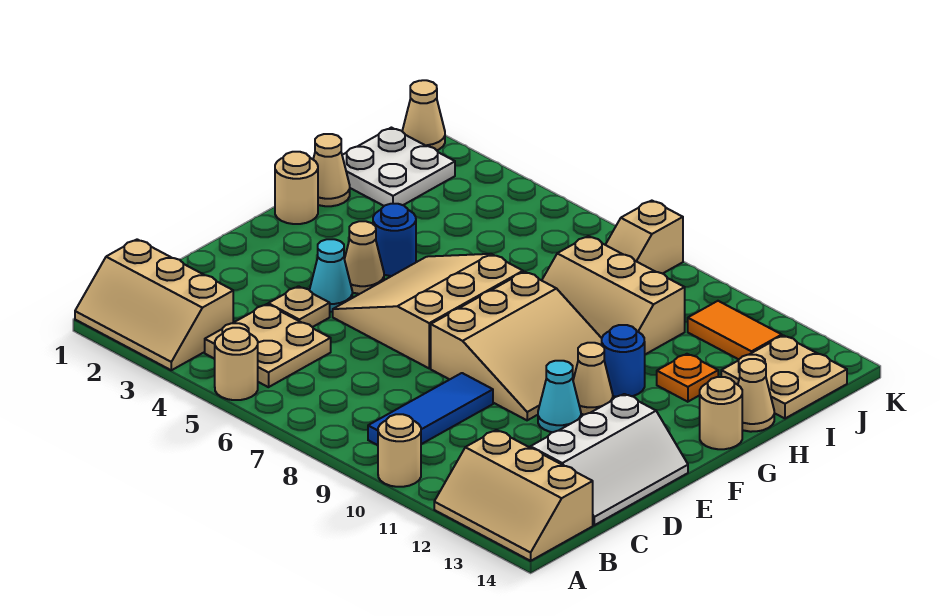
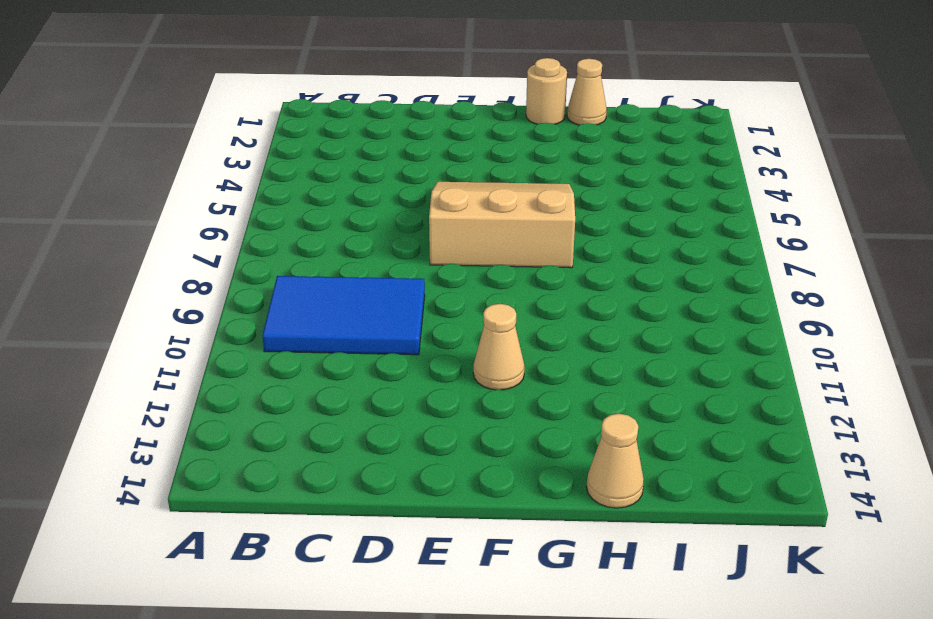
blue tile B9:D10 level 1 -> blue tile B9:D9 level 1
none -> tan slope A1:B3 level 1 top B
none -> tan round brick A5 level 1
none -> tan round brick A10 level 1

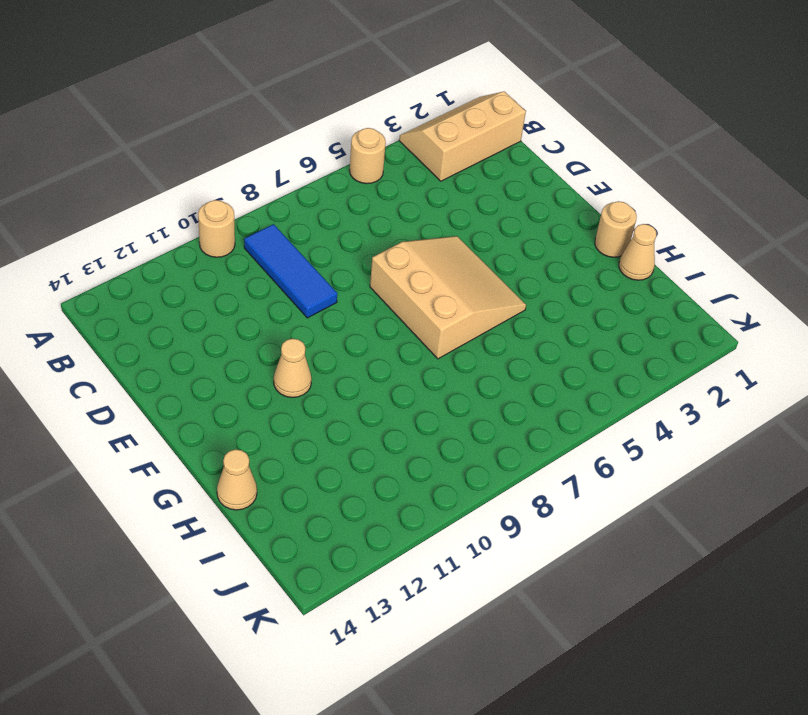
none -> tan slope A12:B14 level 1 top B
none -> tan plate B4:C5 level 1
none -> white slope C13:E14 level 1 top 13

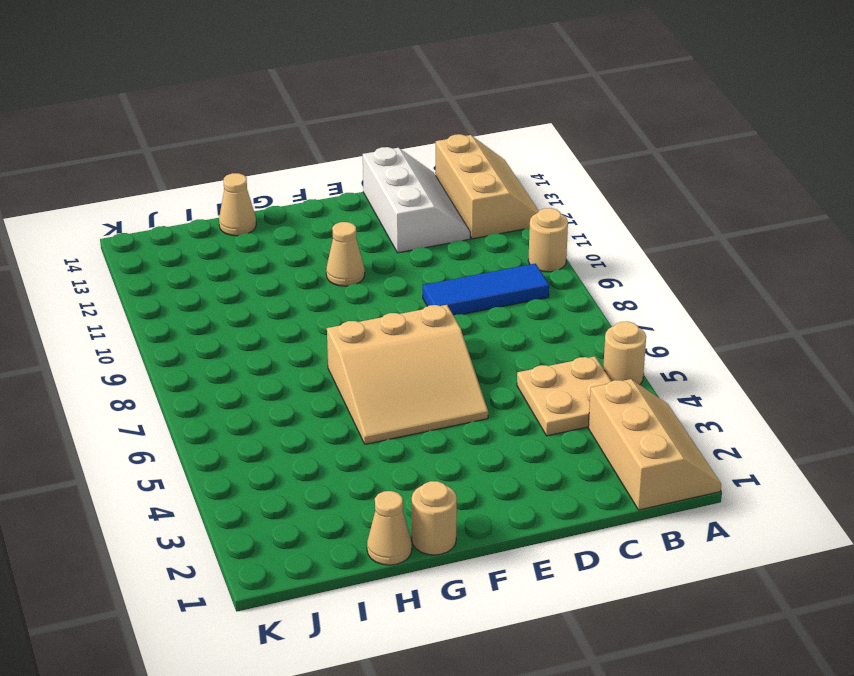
white slope C12:D14 level 1 top D -> white slope C13:E14 level 1 top 13
none -> tan plate D4 level 1
none -> cyan cone E4 level 1
none -> tan slope E8:G10 level 1 top 8

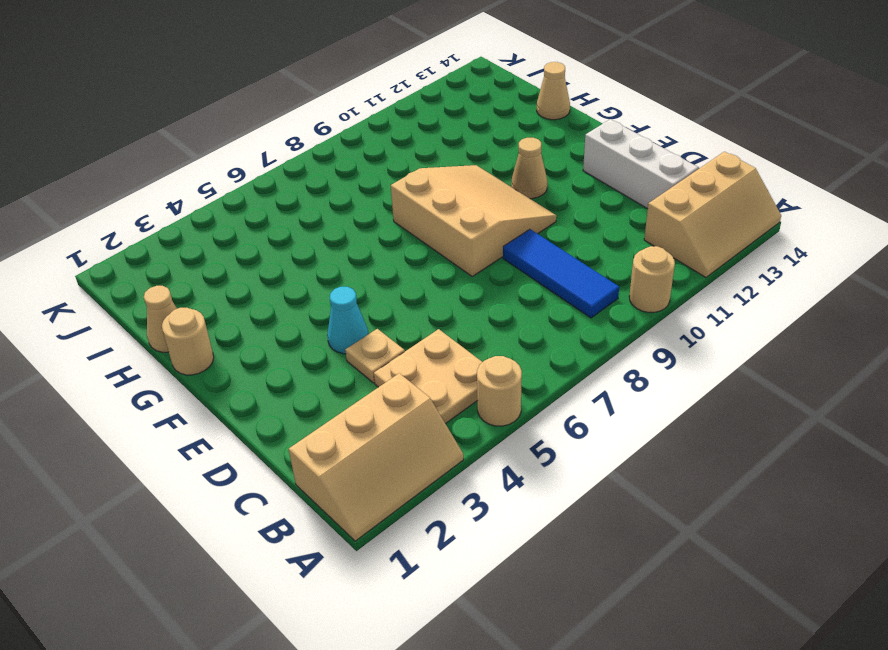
none -> tan slope E5:G7 level 1 top 7
none -> cyan cone E11 level 1
none -> tan cone F4 level 1

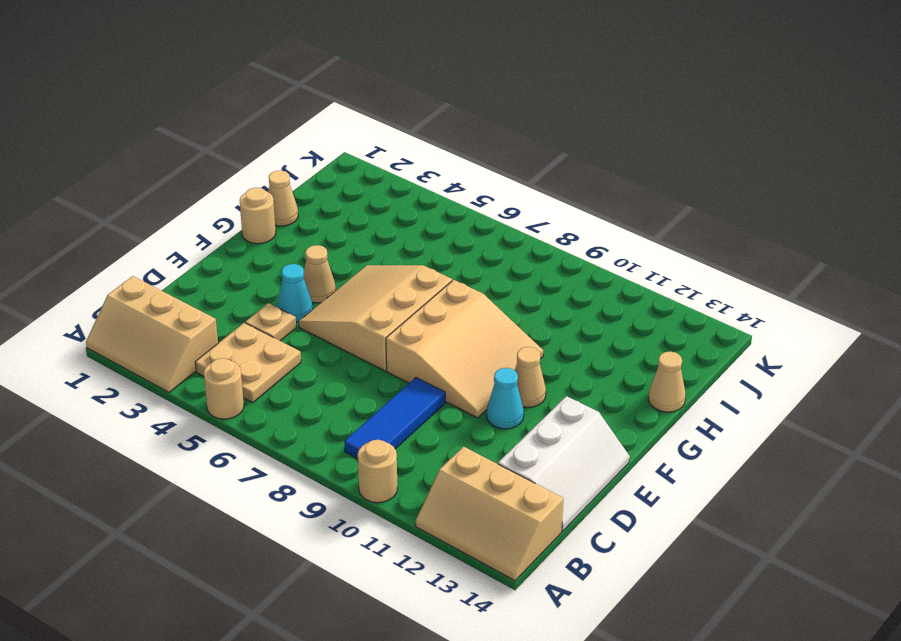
none -> blue round brick G4 level 1
none -> blue round brick G11 level 1
none -> tan round brick G14 level 1

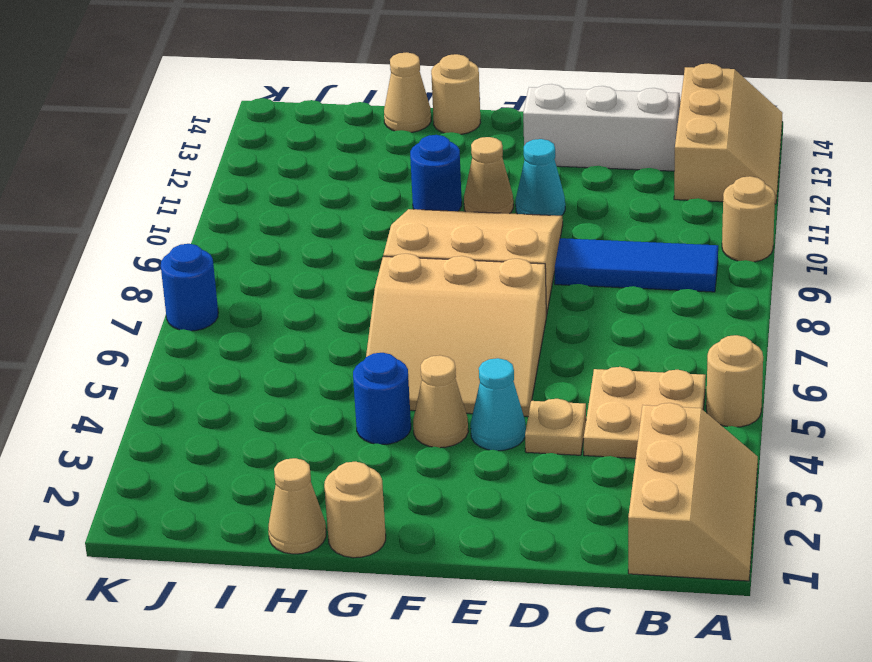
blue round brick K7 level 1 -> none
none -> tan slope H8:I10 level 1 top I
none -> orange plate H12 level 1
none -> white plate I1:J2 level 1

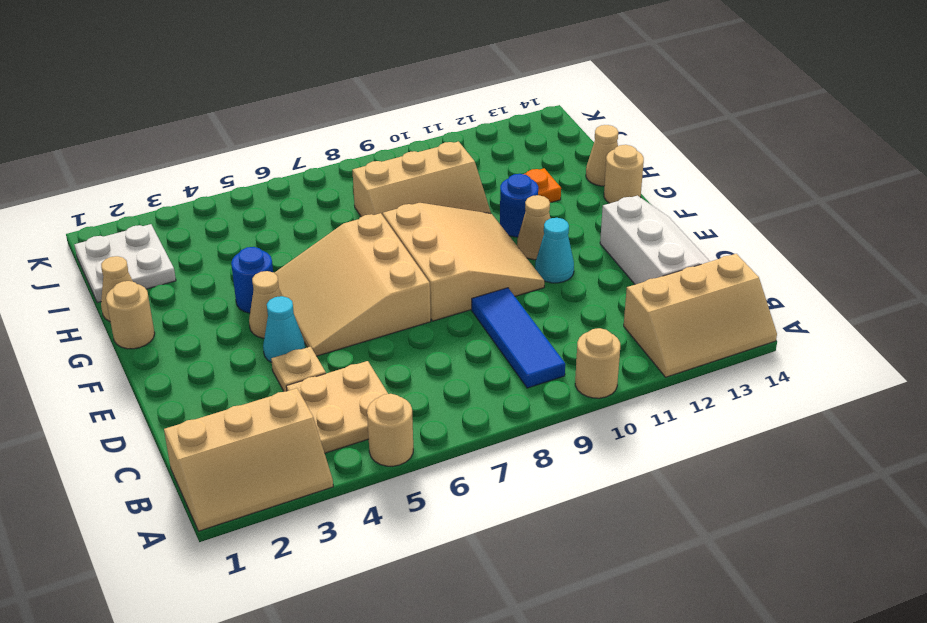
none -> tan plate I13:J14 level 1
none -> tan slope J8:K8 level 1 top K
none -> orange tile J11:J12 level 1

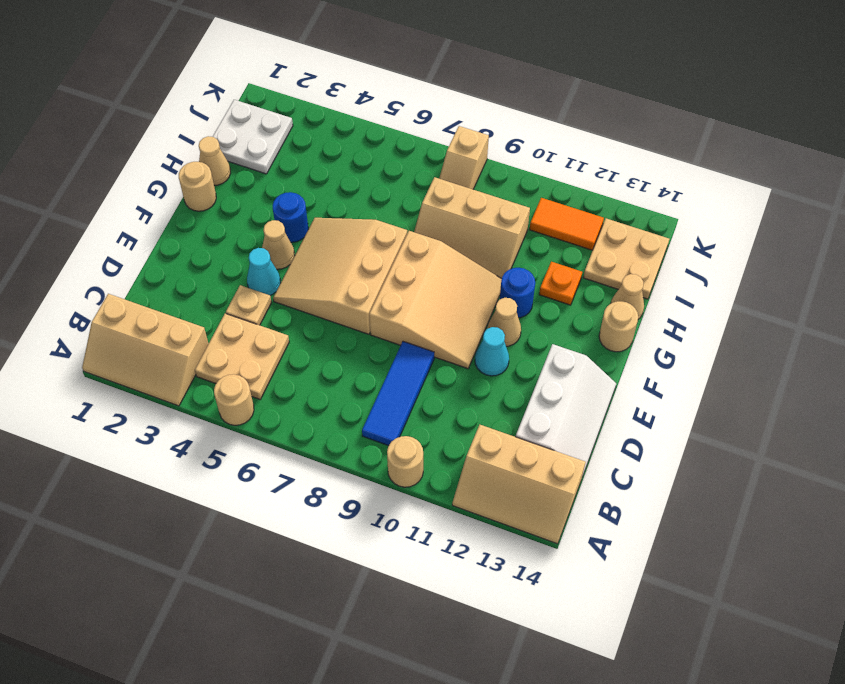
none -> tan cone K1 level 1

